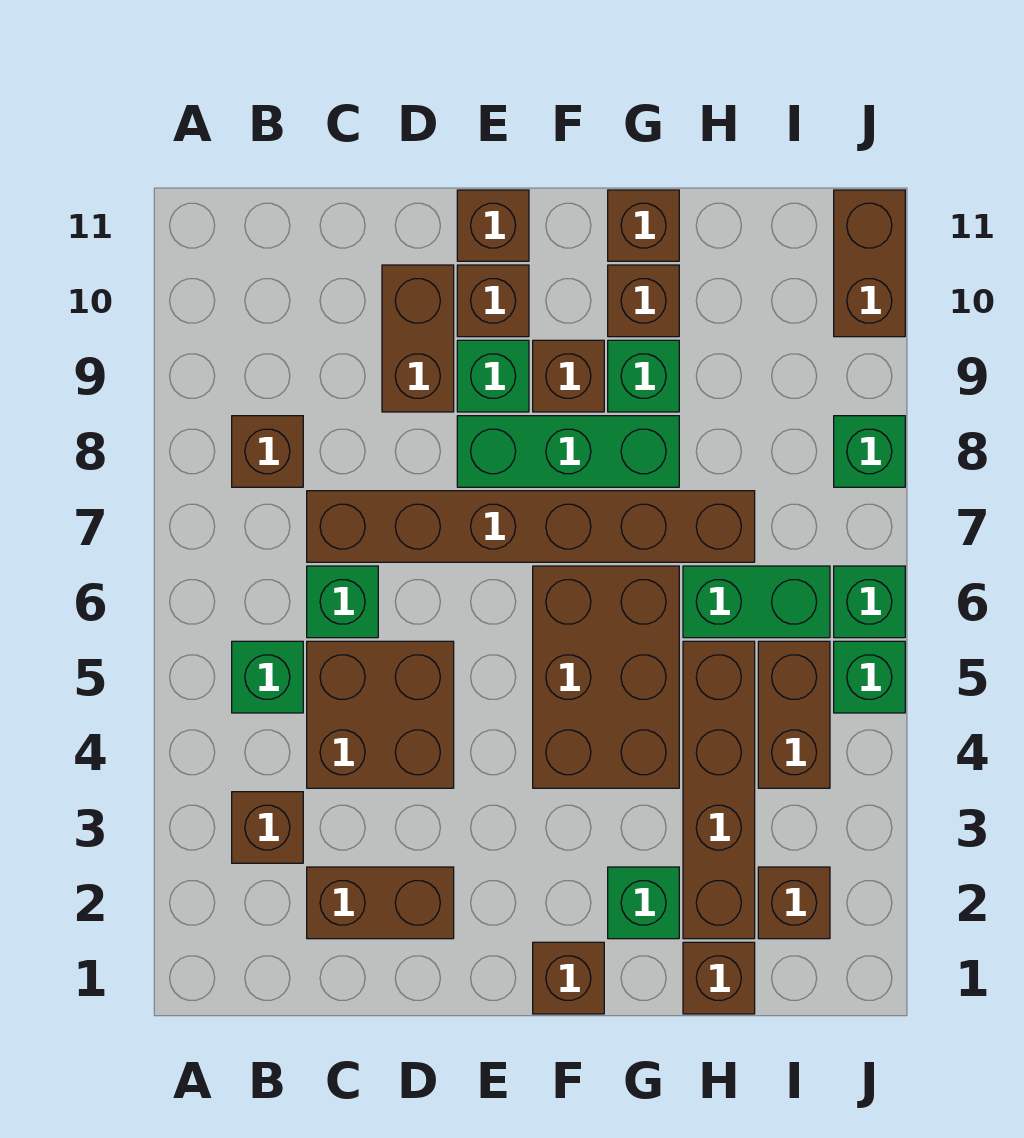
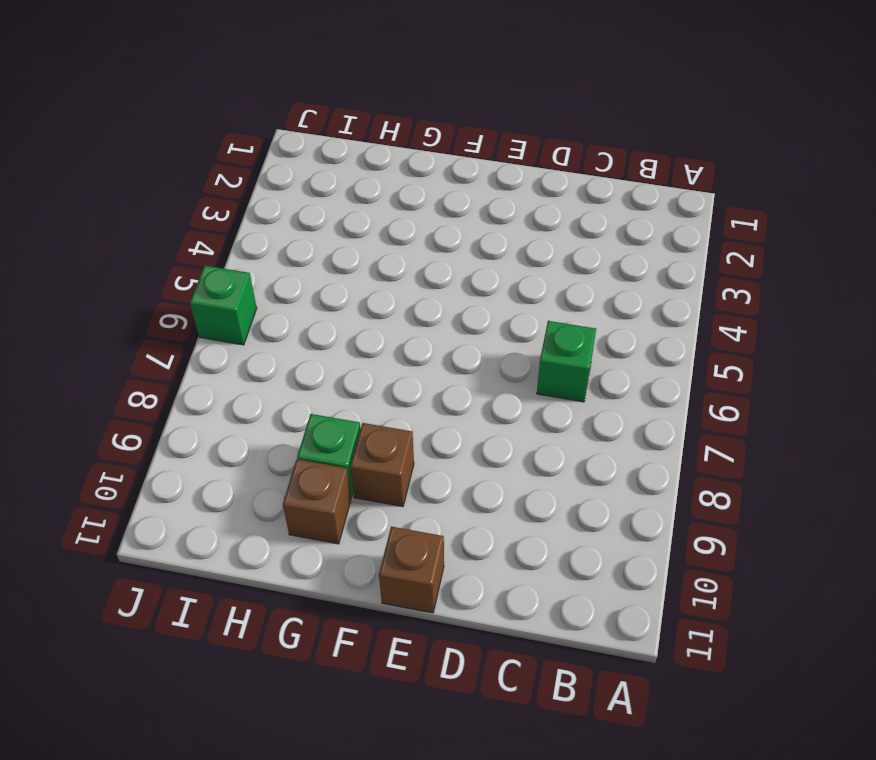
none -> brown brick B3 level 1
none -> green brick B5 level 1
none -> brown brick B8 level 1

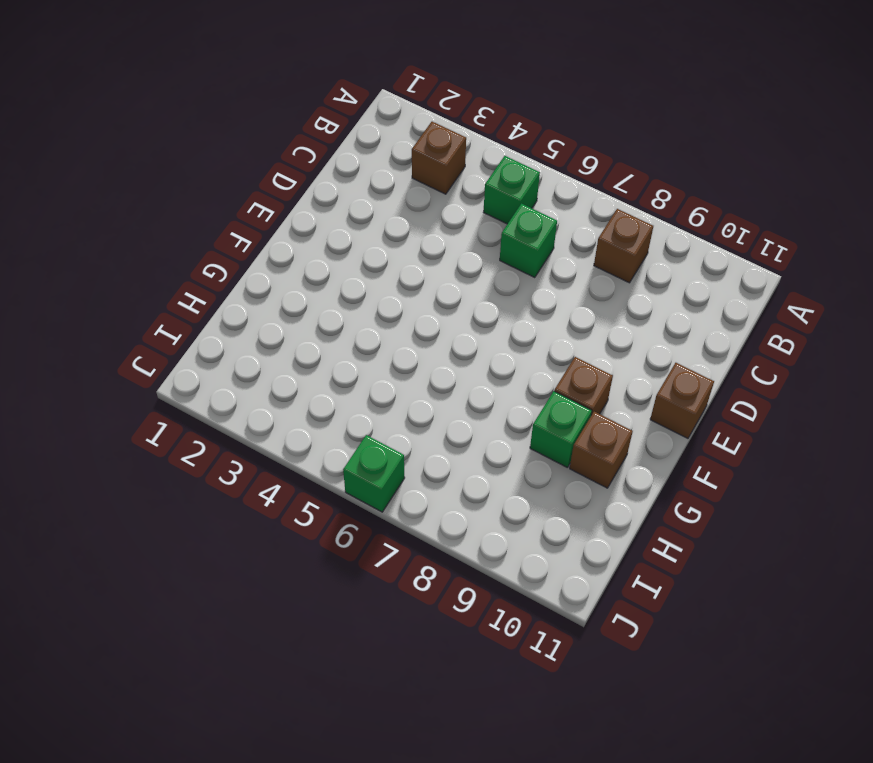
none -> brown brick C2:D2 level 1
none -> brown brick C4:D5 level 1
none -> brown brick C7:H7 level 1

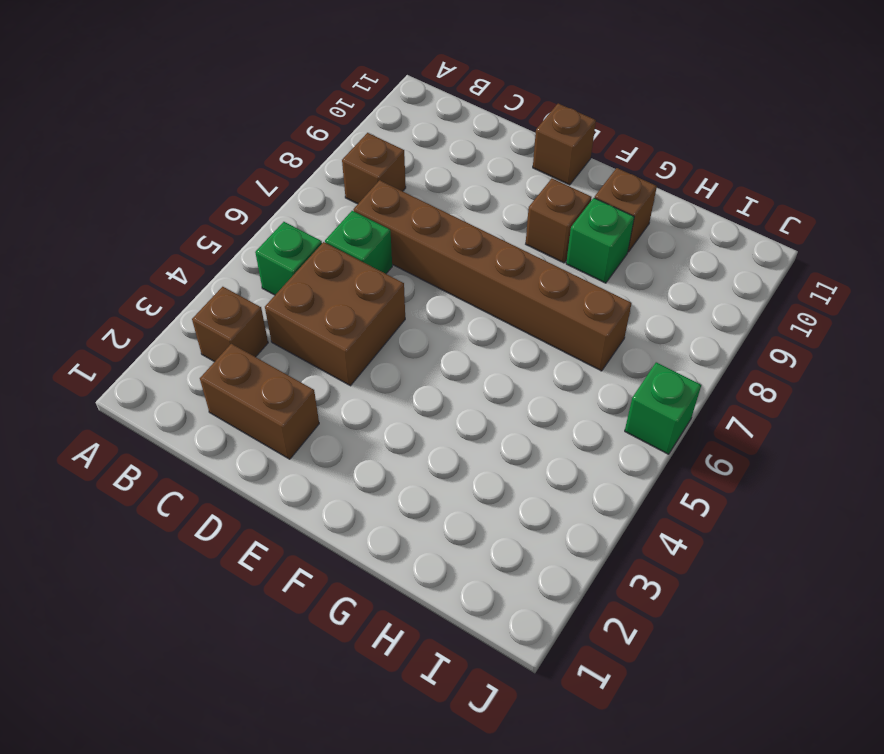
none -> brown brick D9:D10 level 1
none -> green brick E8:G8 level 1
none -> green brick E9 level 1

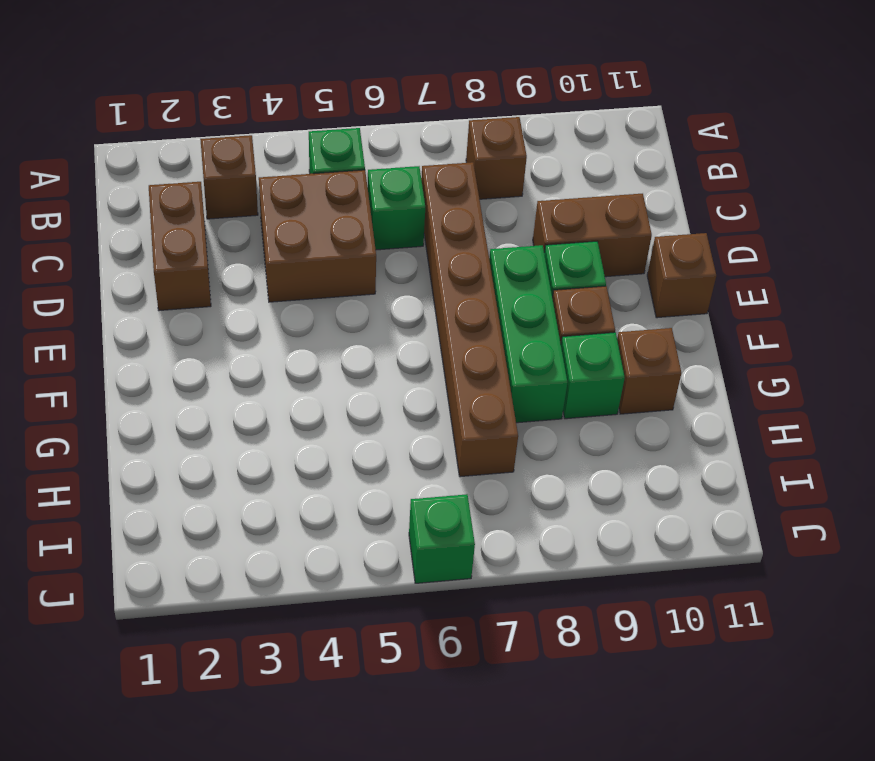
none -> brown brick E10 level 1
none -> brown brick F1 level 1
none -> brown brick F4:G6 level 1

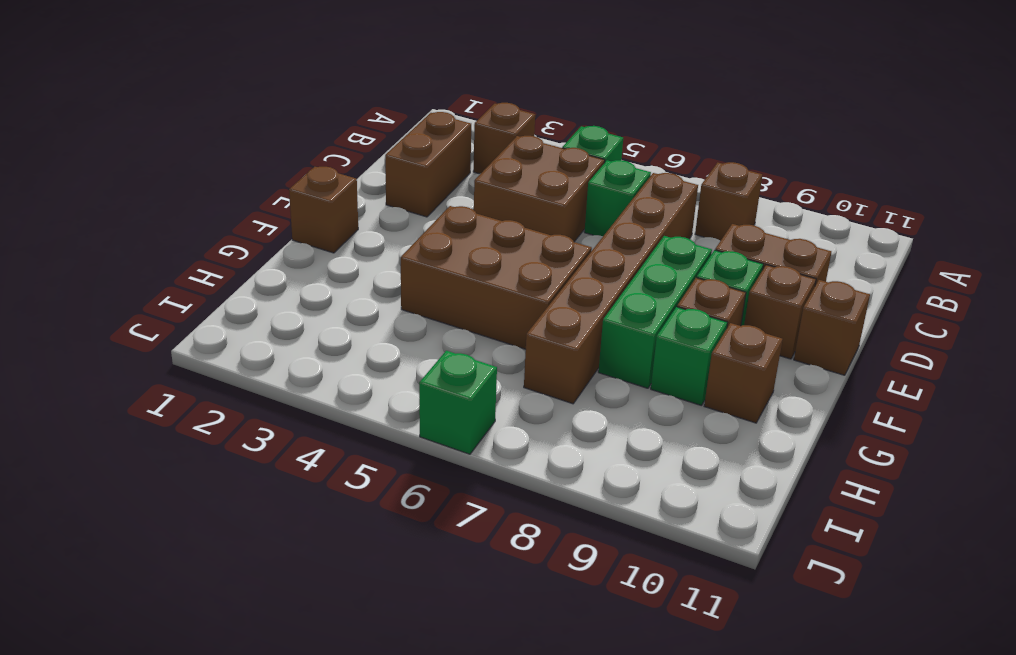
none -> green brick G2 level 1
none -> brown brick G11 level 1
none -> brown brick H1 level 1

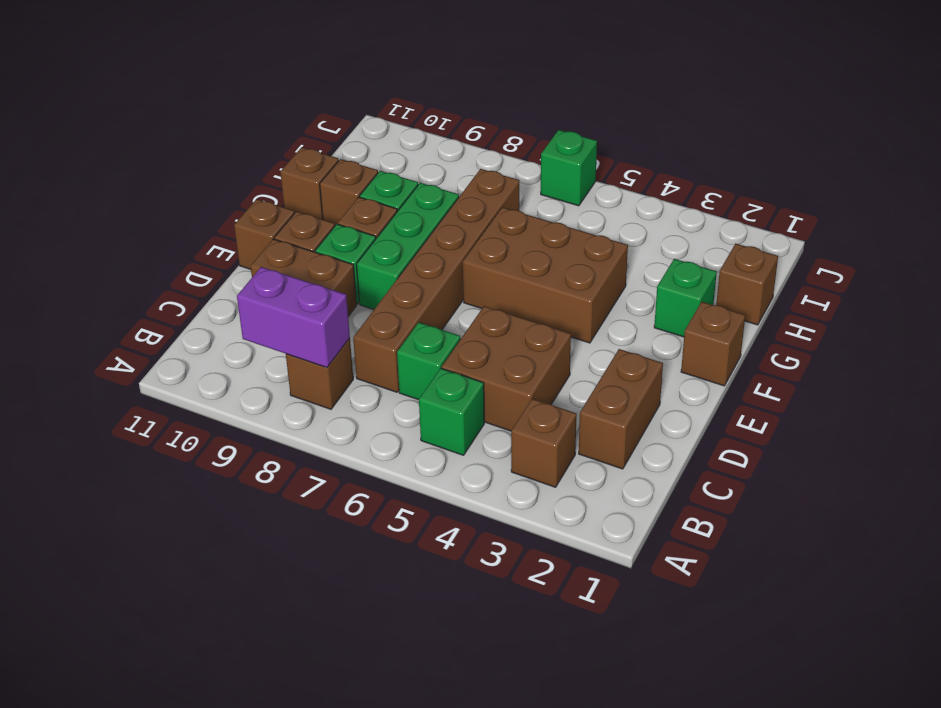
purple brick B8:B9 level 2 -> none
none -> brown brick H2:H5 level 1
none -> green brick H6:I6 level 1
none -> brown brick I2 level 1

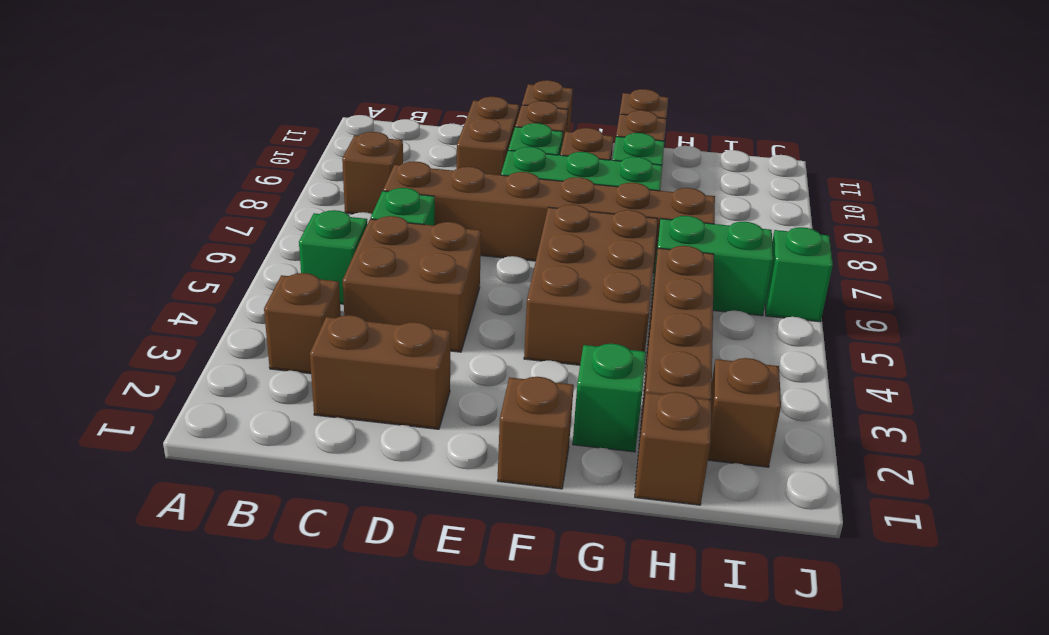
none -> brown brick I4:I5 level 1
none -> green brick J5 level 1
none -> green brick J8 level 1

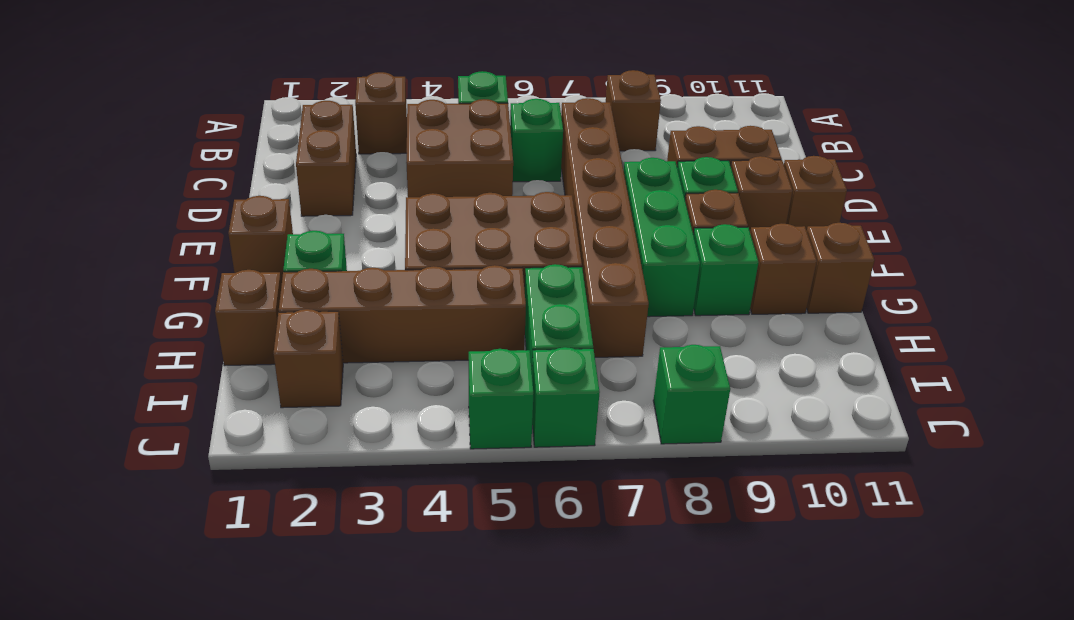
none -> brown brick I4:I5 level 1
none -> brown brick J10:J11 level 1

